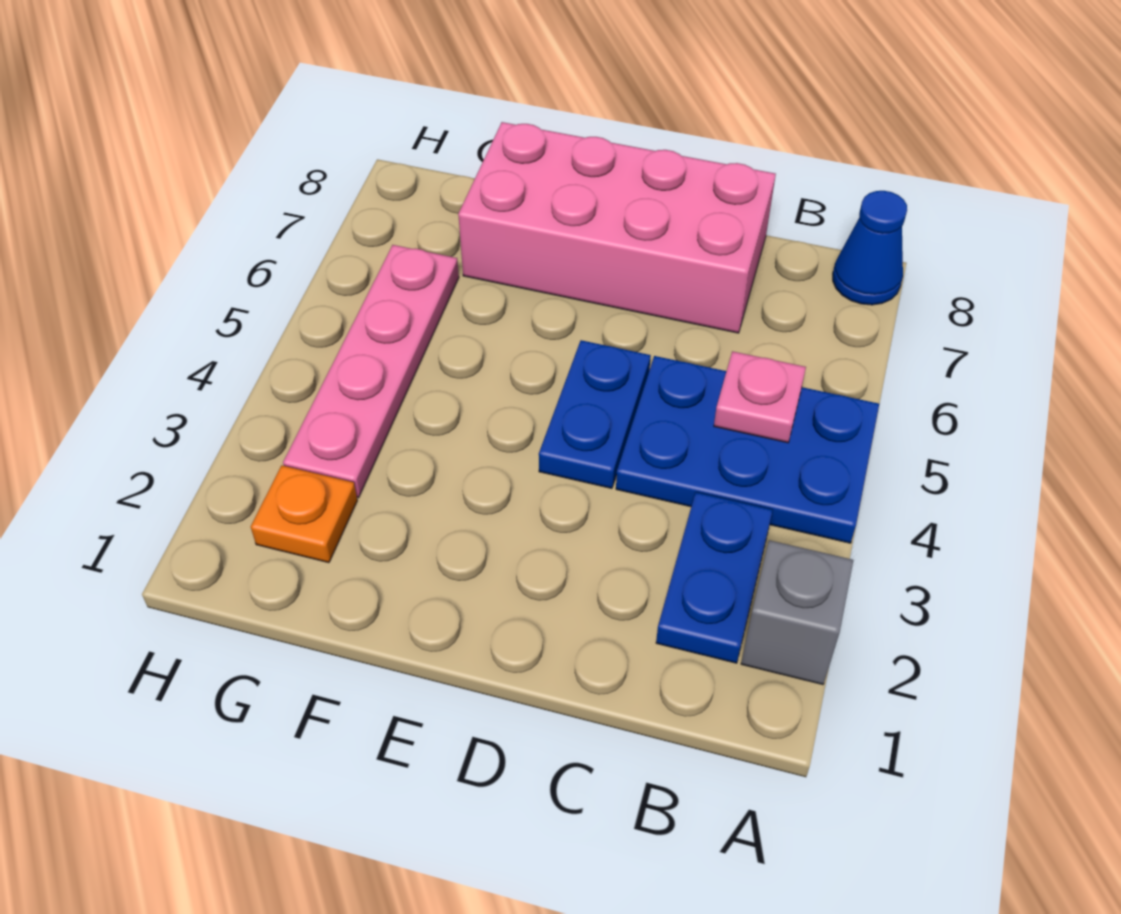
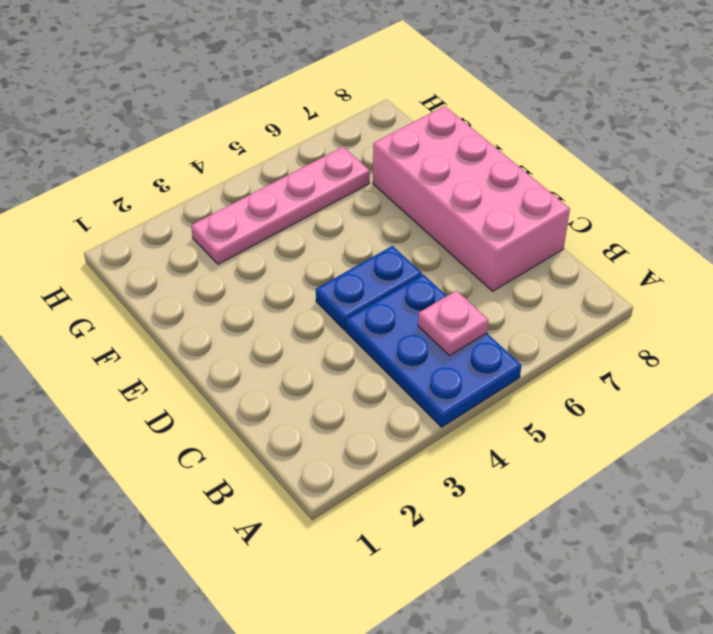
none -> grey brick A2 level 1
none -> blue cone A8 level 1

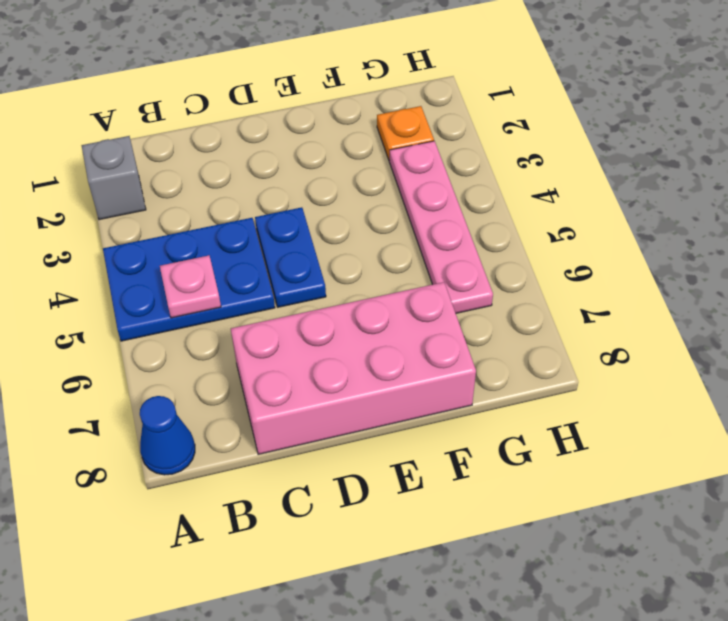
none -> blue plate B2:B3 level 1

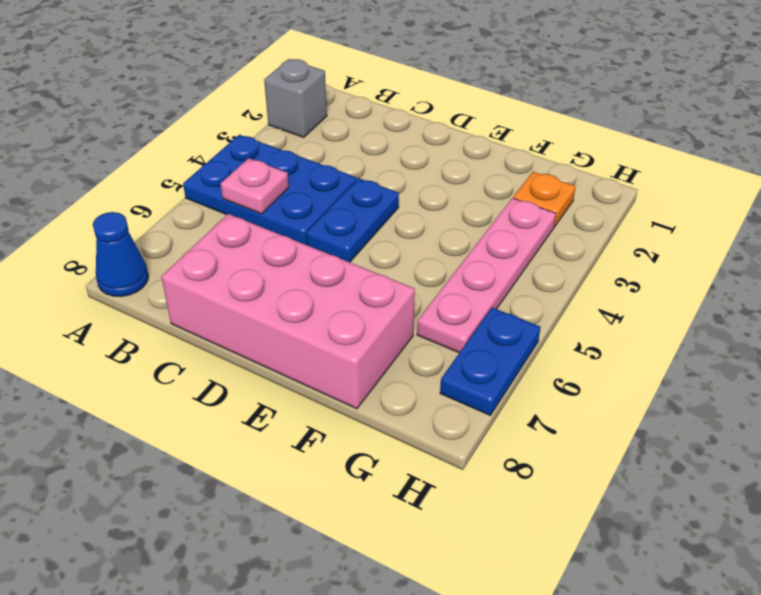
blue plate H6:H7 level 1 -> blue plate B2:B3 level 1

